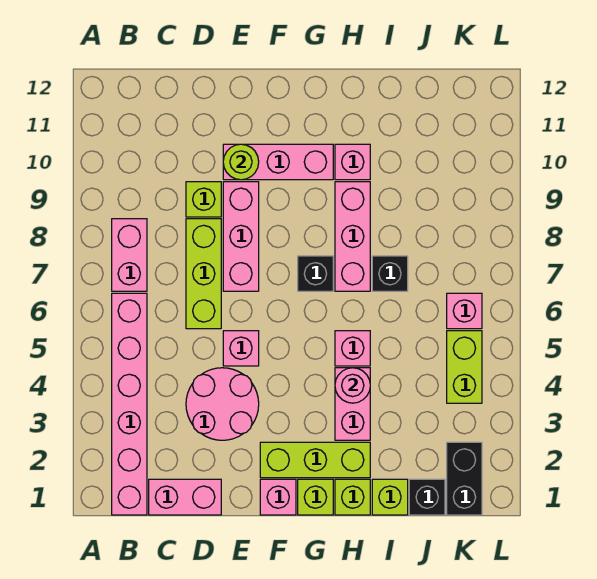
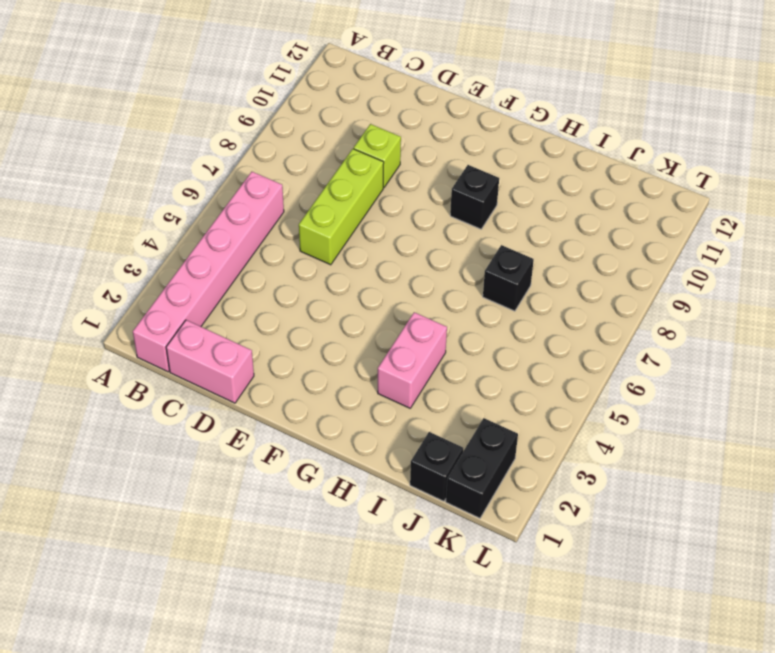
black brick G9 level 1 -> black brick G7 level 1
none -> pink brick B7:B8 level 1
none -> pink round brick D3:E4 level 1
none -> pink brick E5 level 1

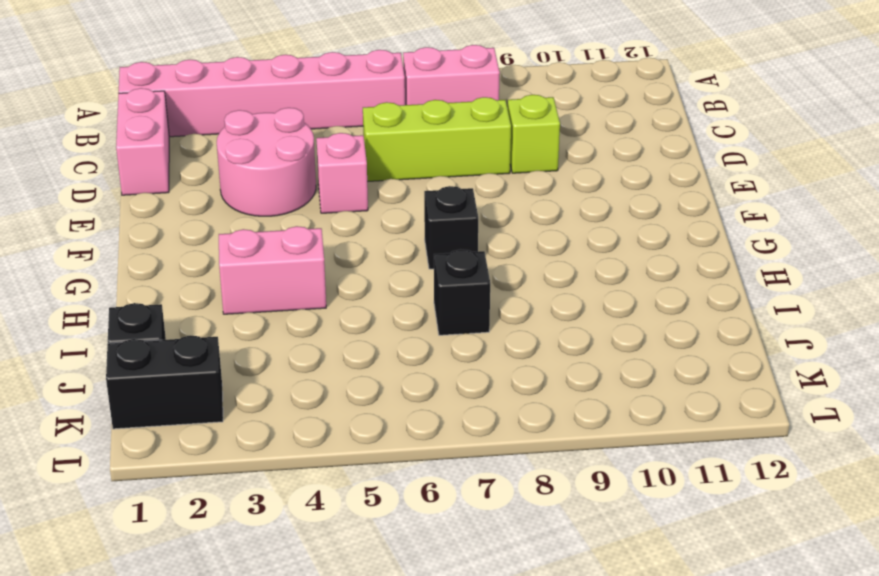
none -> pink brick E7:E9 level 1
none -> pink brick E10:G10 level 1
none -> pink brick F1 level 1

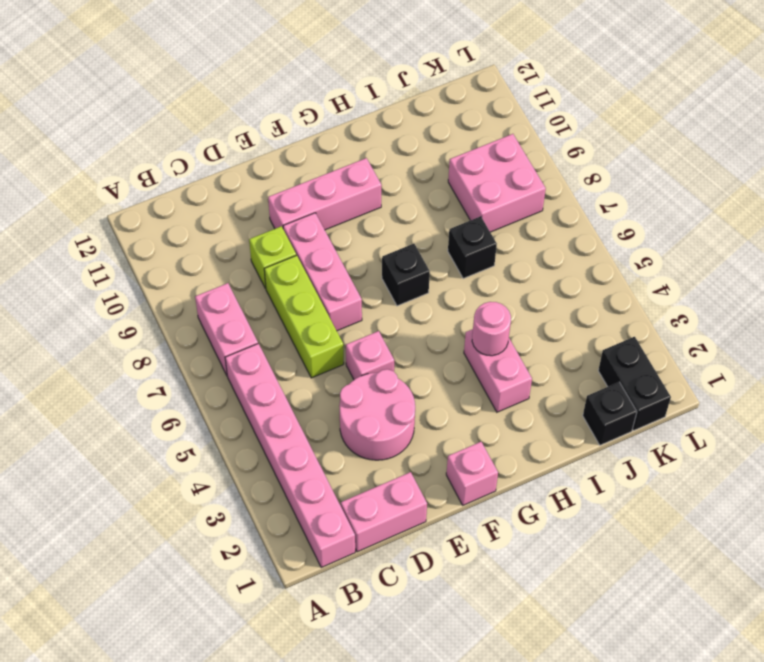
pink brick J8:K9 level 1 -> none
none -> lime brick F2:H2 level 1
none -> lime brick G1 level 1
none -> lime brick H1 level 1

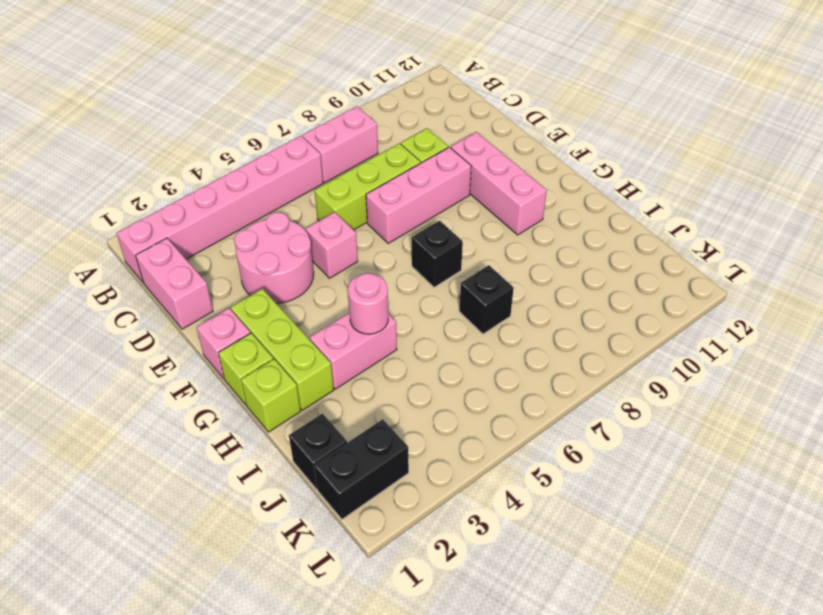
none -> pink brick H5 level 1
none -> pink brick H7:H9 level 1
none -> pink brick H10 level 1

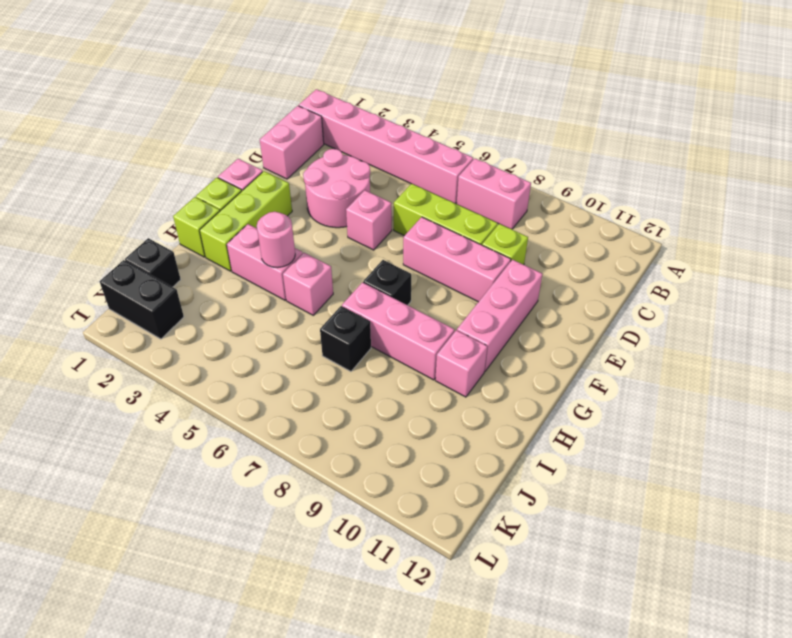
none -> lime brick I1 level 1
none -> lime brick K4:K5 level 1
none -> pink brick K6 level 1

